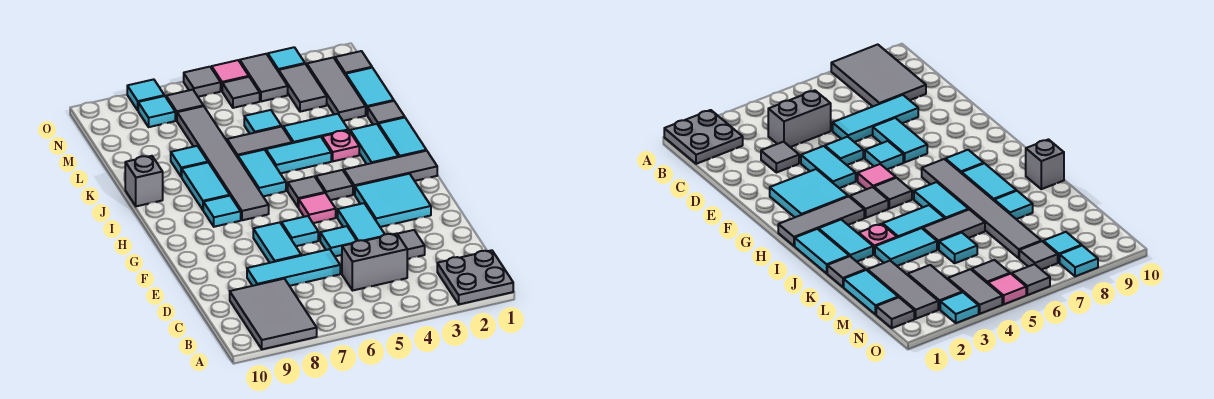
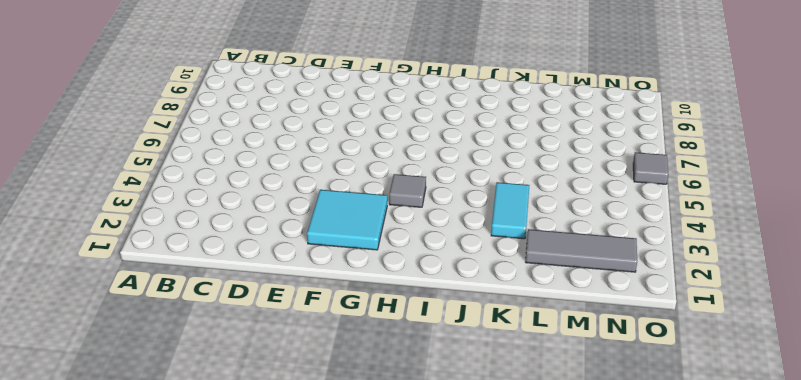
none -> grey plate A1:B2 level 1
none -> grey tile A8:C9 level 1
none -> grey brick C4:C5 level 1
none -> grey tile D3 level 1

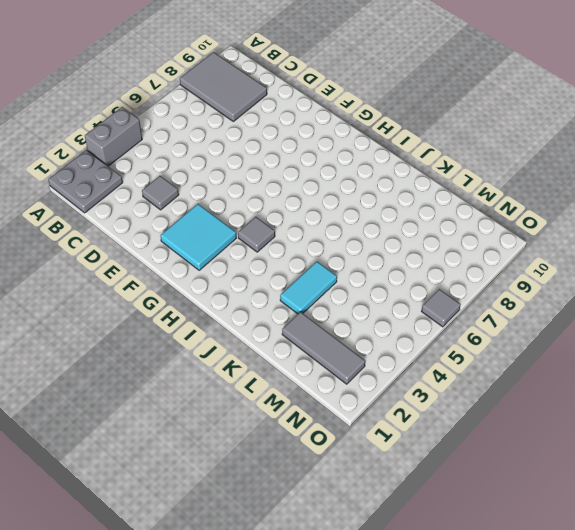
grey brick A3:A4 level 1 -> grey brick C4:C5 level 1
none -> cyan tile D6:D8 level 1
none -> cyan tile E4:F4 level 1
none -> cyan tile E5 level 1
none -> cyan tile E7:F7 level 1

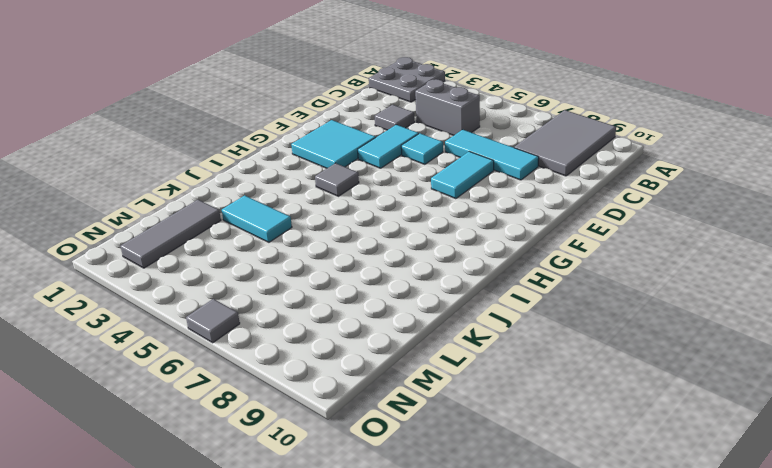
none -> cyan tile F6 level 1
none -> pink tile G5 level 1
none -> grey tile H1:H3 level 1
none -> grey tile H5 level 1

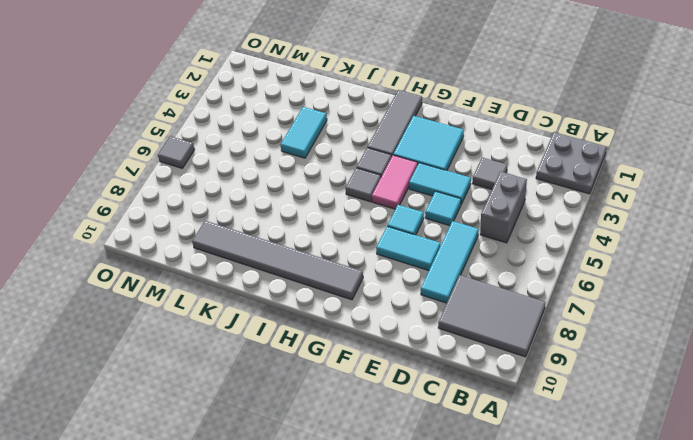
pink tile G4:G5 level 1 -> pink tile G5 level 1
grey tile G9:L9 level 1 -> grey tile H7:M7 level 1
none -> cyan tile H8 level 1
none -> cyan tile I1:J1 level 1
none -> cyan tile I2:J2 level 1
none -> cyan tile I6:J6 level 1

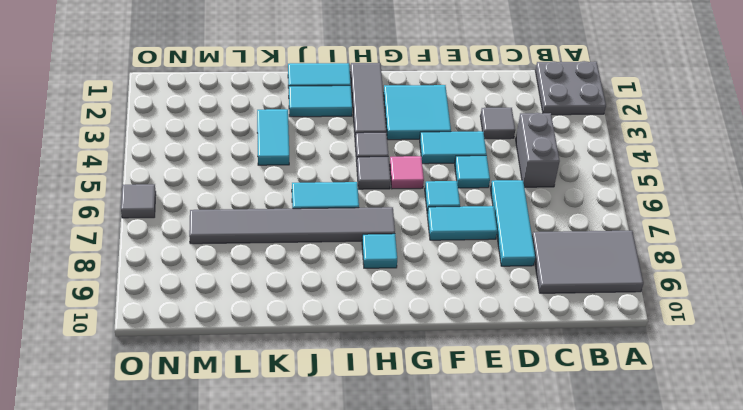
none -> cyan tile I8:J8 level 1
none -> pink plate J3 level 1
none -> cyan tile J4:J5 level 1
none -> grey brick J10 level 1

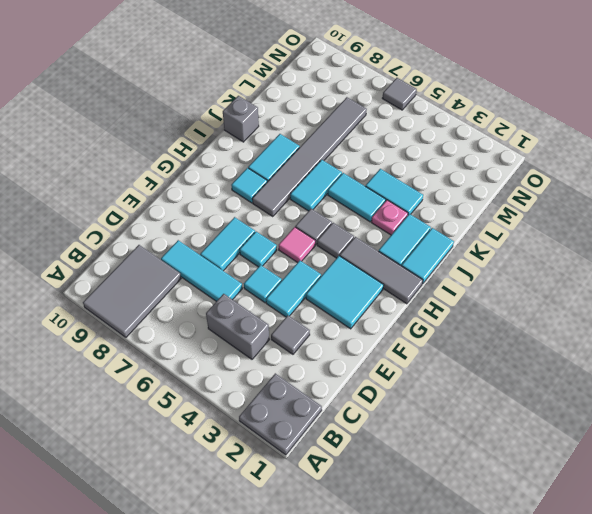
none -> grey tile K1 level 1
none -> grey tile K5:K6 level 1
none -> cyan tile K8 level 1
none -> cyan tile L1:M1 level 1

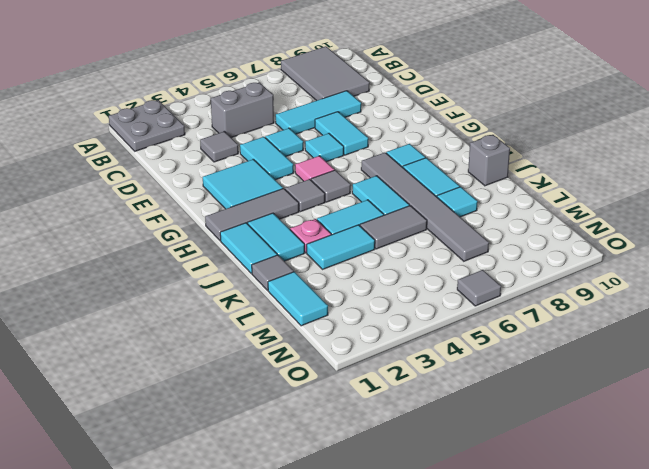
none -> grey tile L2:N2 level 1
none -> cyan tile L5 level 1
none -> grey tile M3:N3 level 1
none -> grey tile N1 level 1

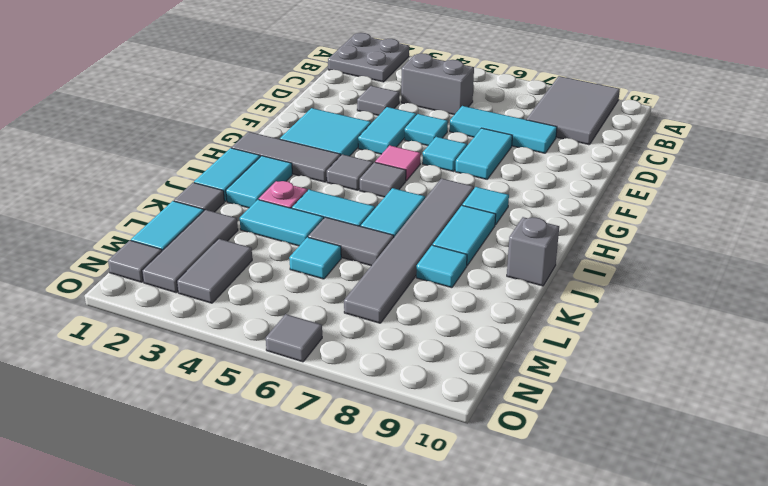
none -> grey tile N4:O4 level 1
none -> grey tile N5 level 1
none -> grey tile N7 level 1
none -> cyan tile N8 level 1

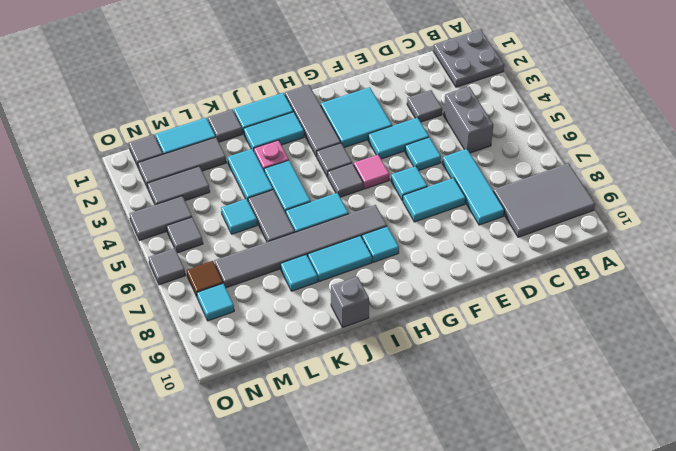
brown tile N7 level 1 -> grey tile N7 level 1
none -> cyan tile O3 level 1
none -> pink tile O5 level 1
none -> cyan tile O8 level 1

